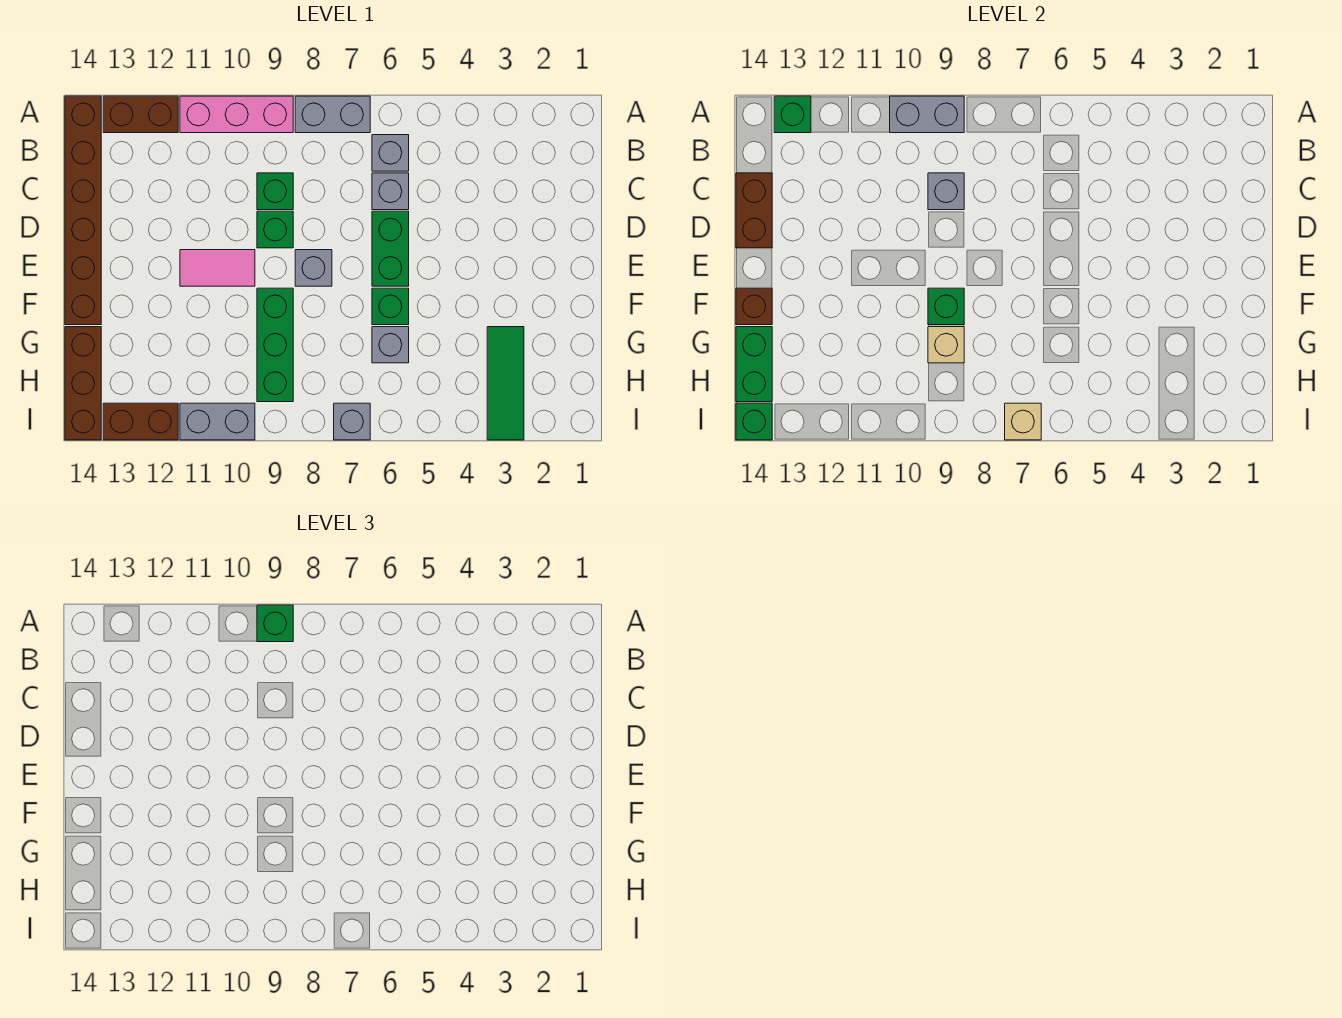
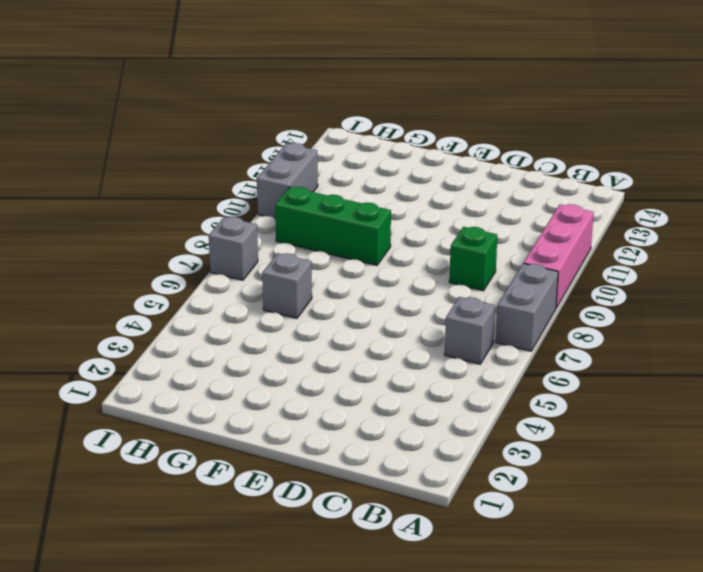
none -> brown brick A12:A13 level 1
none -> brown brick A14:F14 level 1
none -> grey brick C6 level 1
none -> green brick D6:E6 level 1

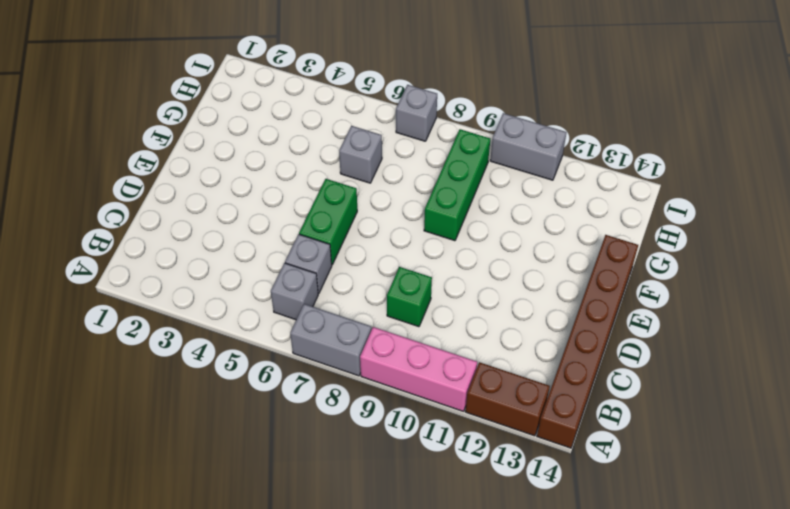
none -> green brick D9 level 1
none -> grey brick E8 level 1
none -> pink tile E10:E11 level 1
none -> green brick F6 level 1

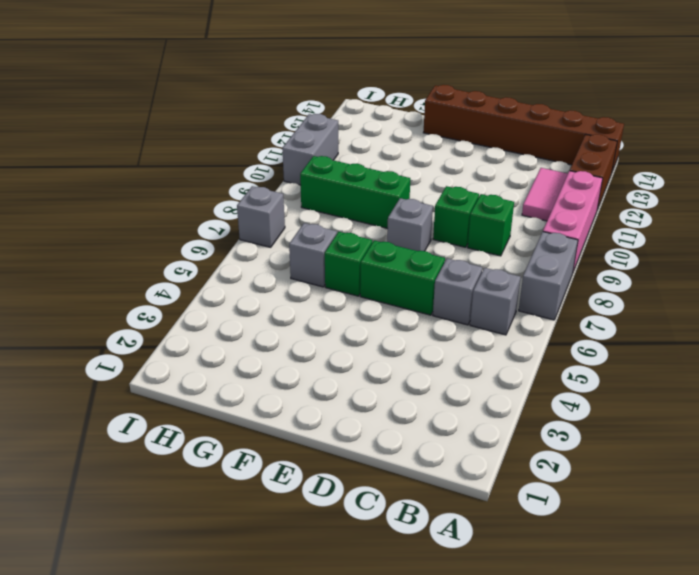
pink tile B11:B12 level 1 -> pink tile E10:E11 level 1
none -> green tile G3:I3 level 1
none -> brown brick G14:I14 level 1
none -> brown brick I12:I13 level 1
none -> grey brick A9:A10 level 2

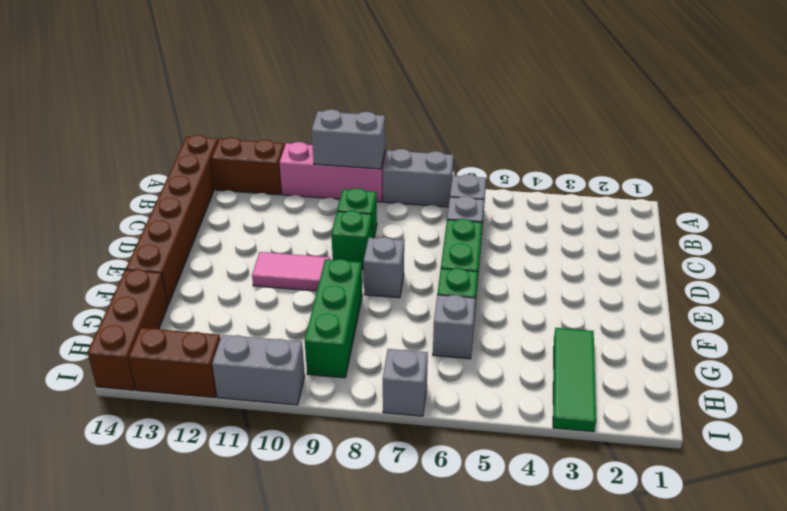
none -> green brick A13 level 2
none -> grey brick C9 level 2
none -> brown brick C14:D14 level 2
none -> green brick F9 level 2

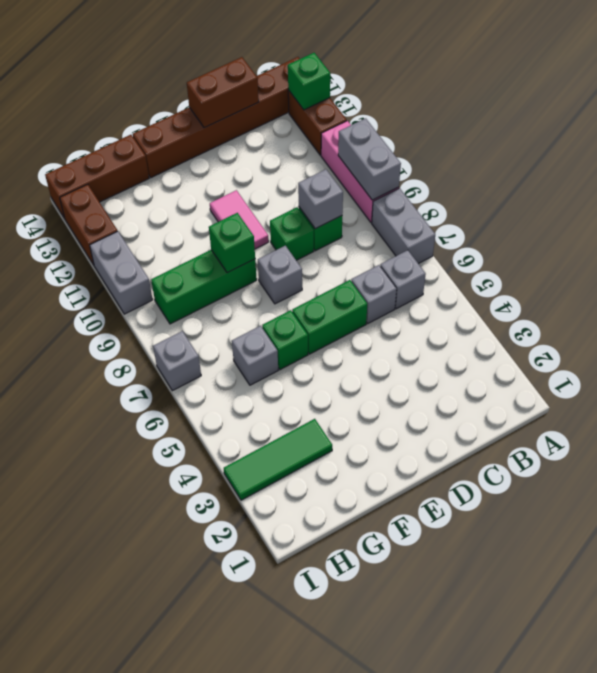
none -> brown brick F14 level 2
none -> tan brick G9 level 2
none -> green brick G14:H14 level 2
none -> tan brick I7 level 2

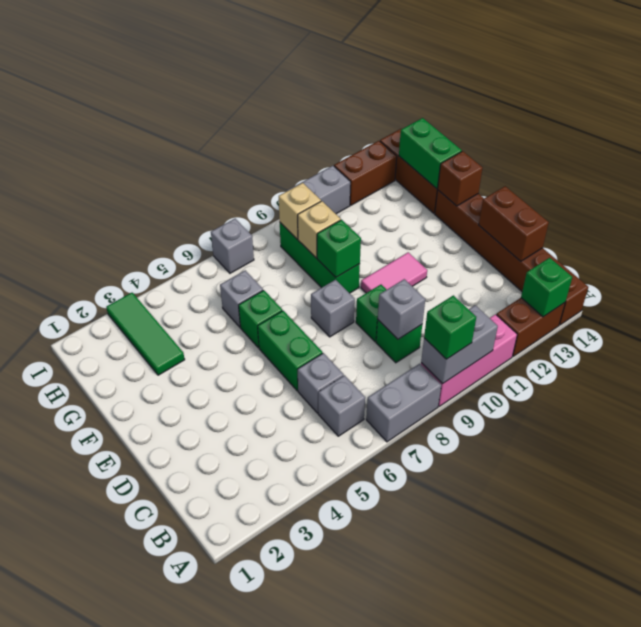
tan brick H9 level 2 -> tan brick I7 level 2
none -> green brick I14 level 2

